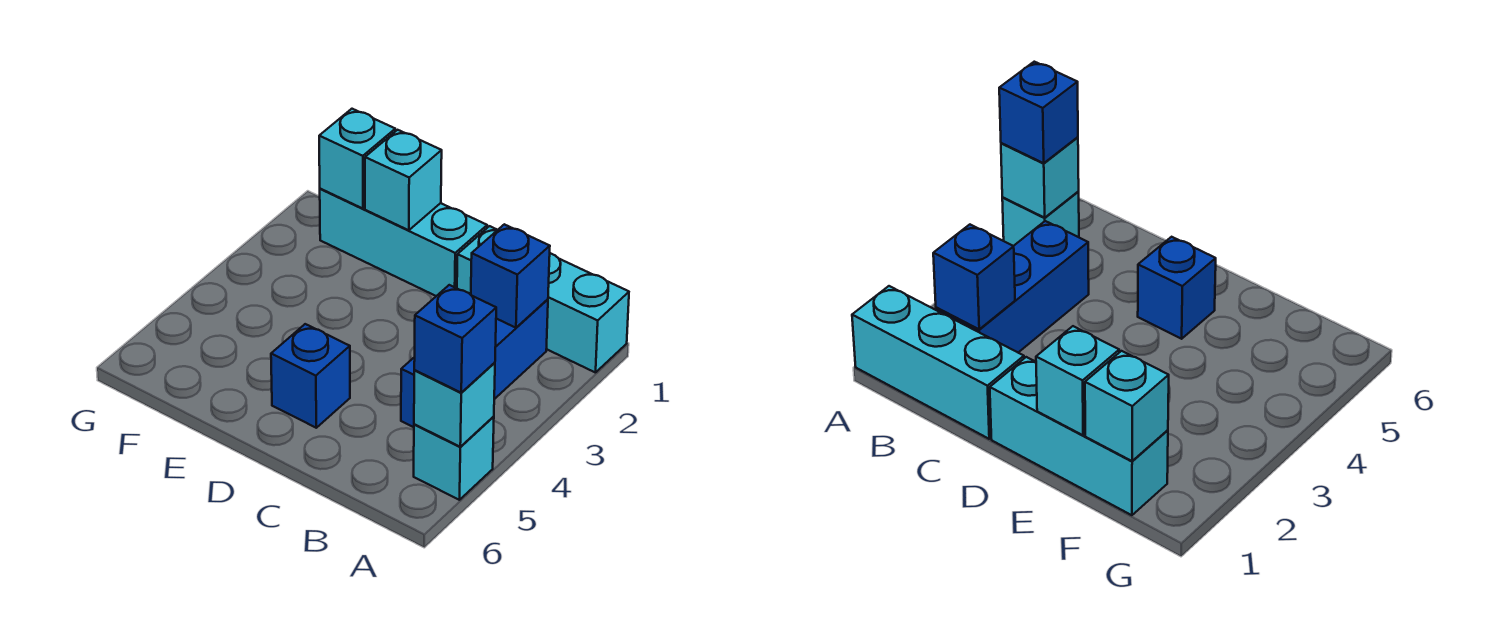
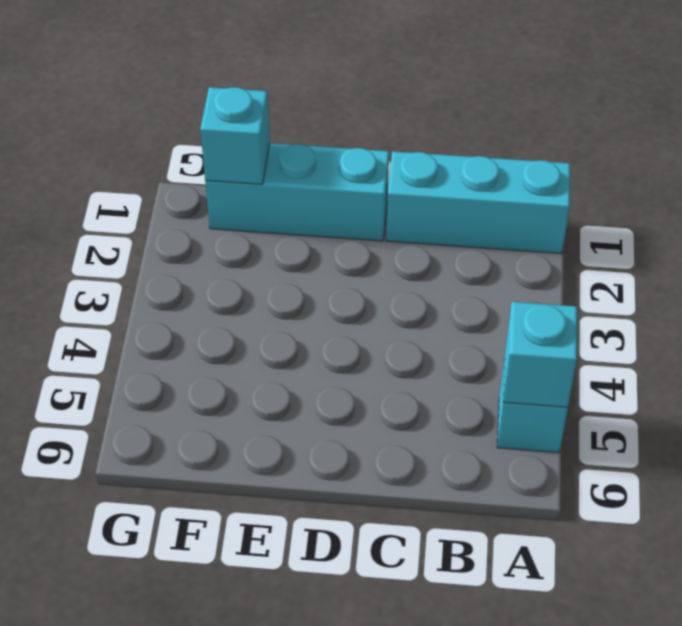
none -> blue brick B2:B4 level 1
none -> blue brick D5 level 1

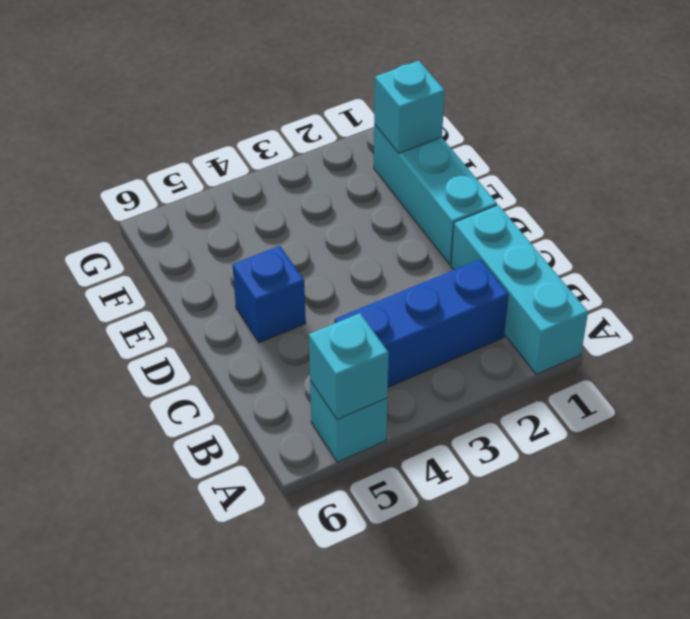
none -> blue brick B2 level 2
none -> cyan brick E1 level 2

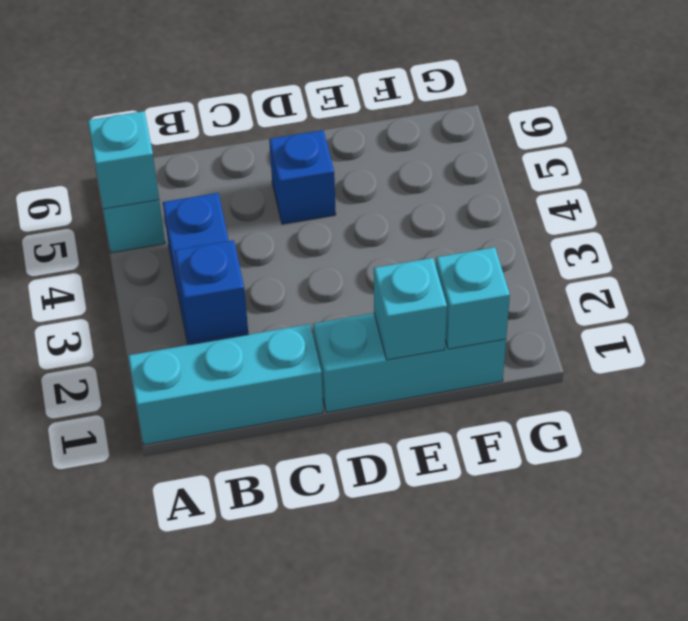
none -> blue brick A5 level 3

